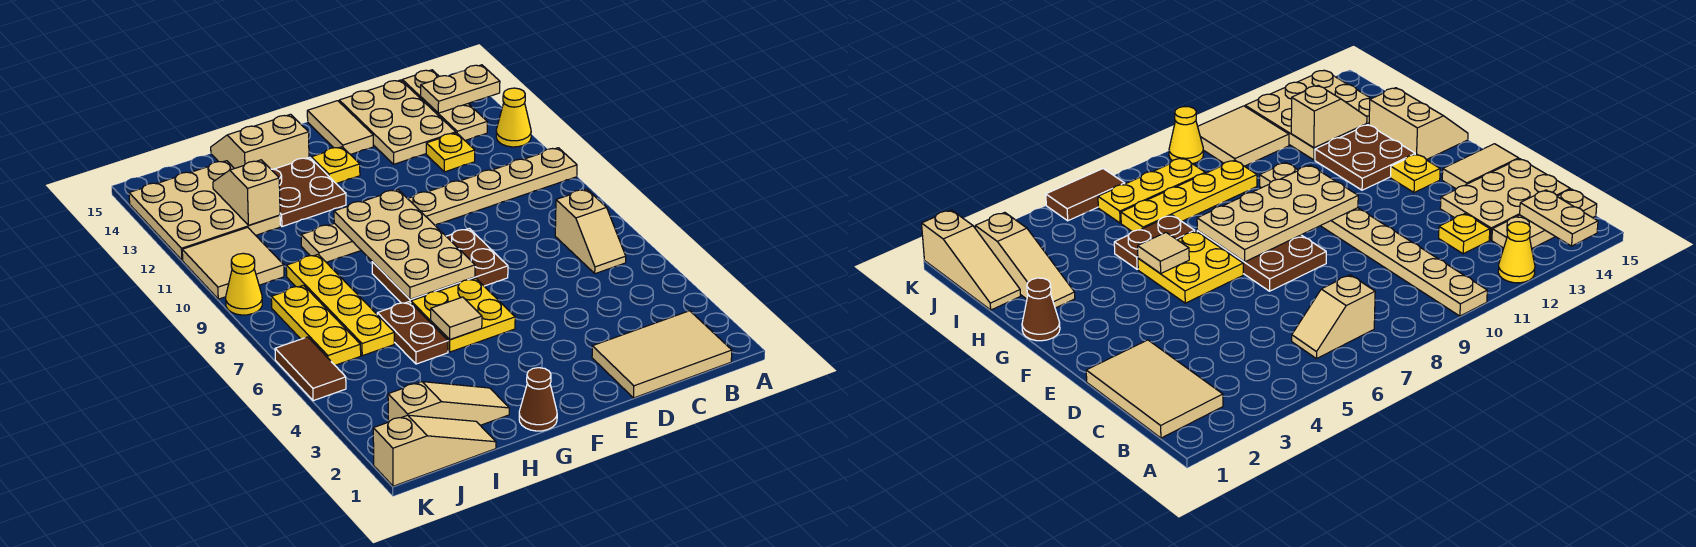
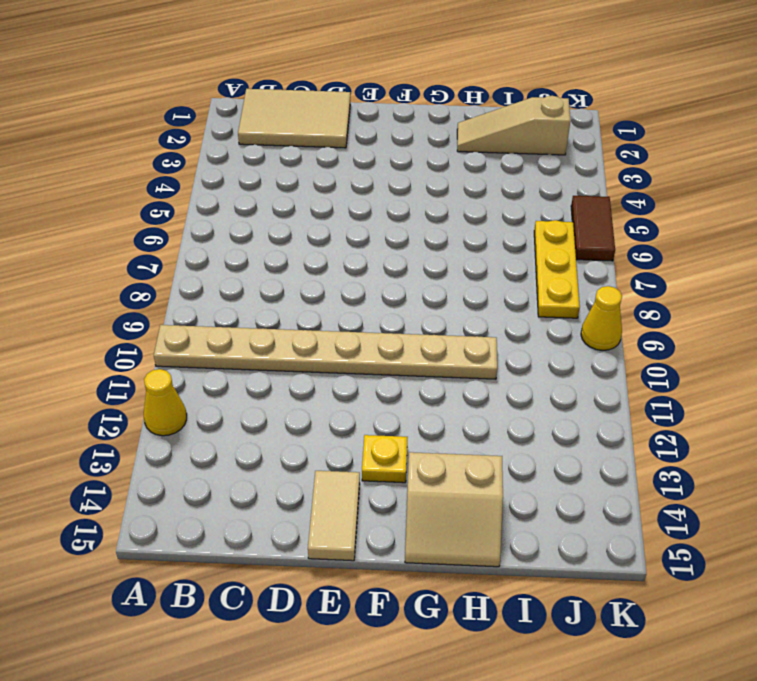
none -> tan slope B6:B7 level 1 top 7
none -> tan plate B13:B15 level 1
none -> yellow plate C12 level 1

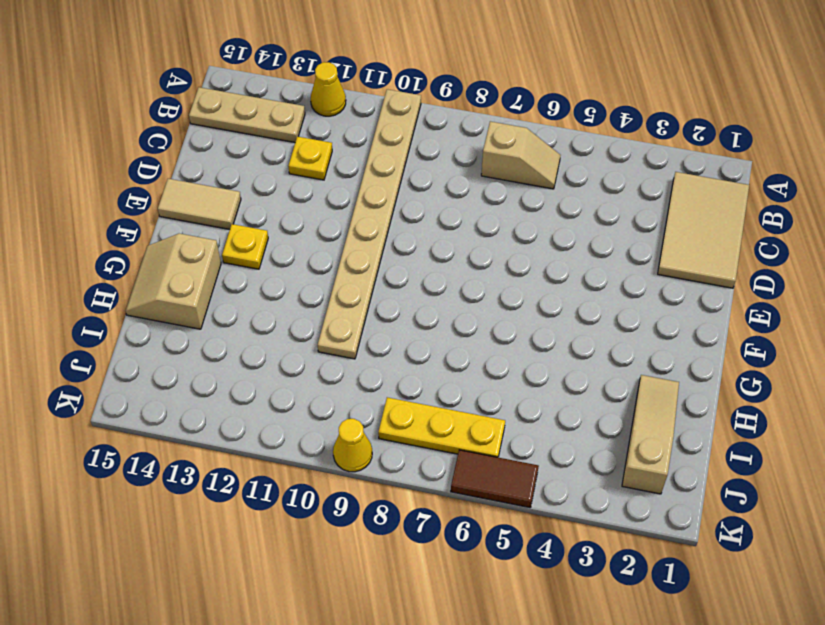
none -> tan plate C13:D15 level 1
none -> brown plate E7:G8 level 1
none -> yellow plate F5:G6 level 1

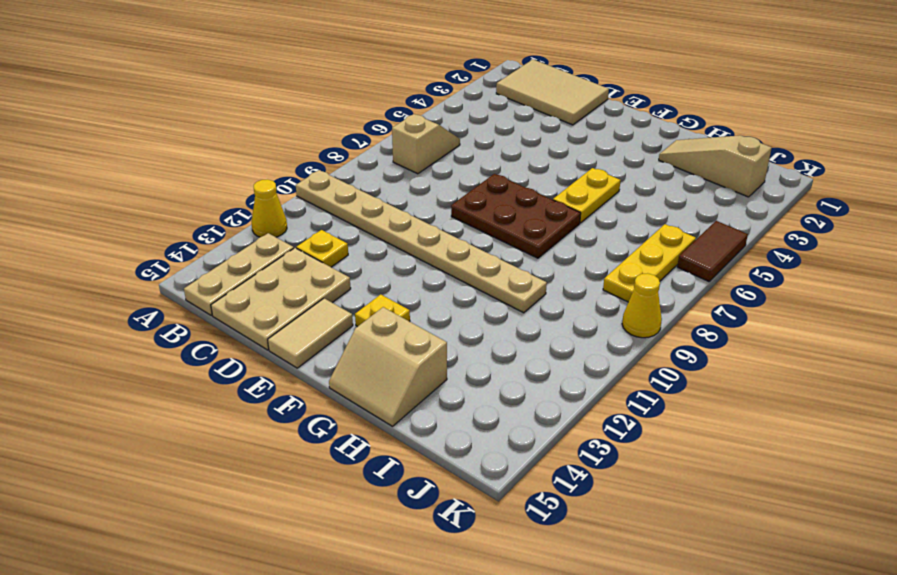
yellow plate G5:G6 level 1 -> yellow plate F5:G6 level 1
none -> brown cone G1 level 1
none -> brown plate G12:H13 level 1
none -> brown plate H5:H6 level 1

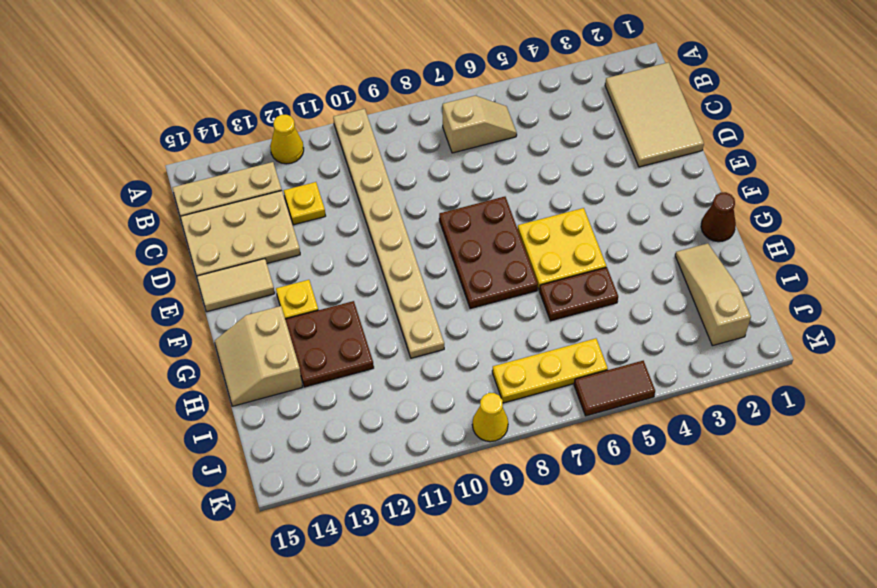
none -> tan slope I1:K1 level 1 top K
none -> yellow plate I6:I9 level 1
none -> tan plate I12:K14 level 1

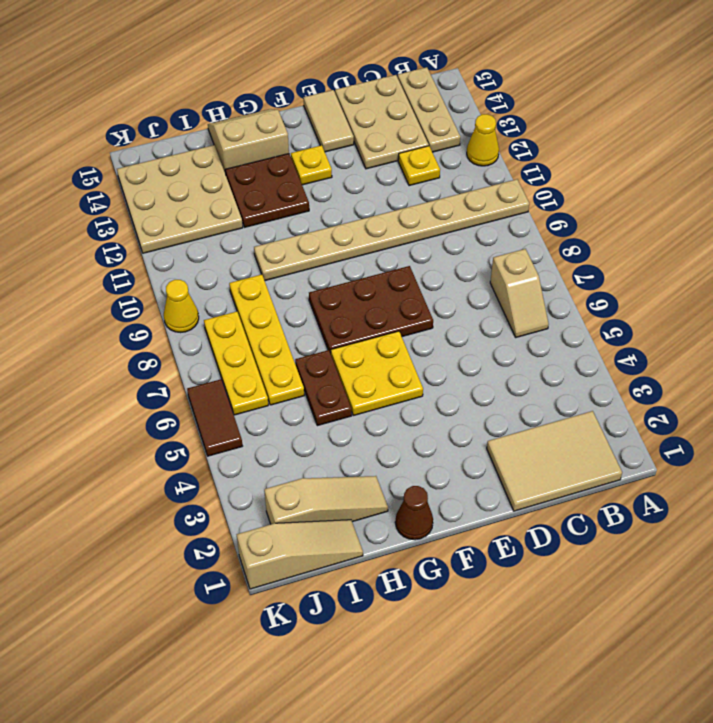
none -> tan tile J10:K11 level 1
none -> tan plate A14:B14 level 2
none -> tan plate F7:G10 level 2

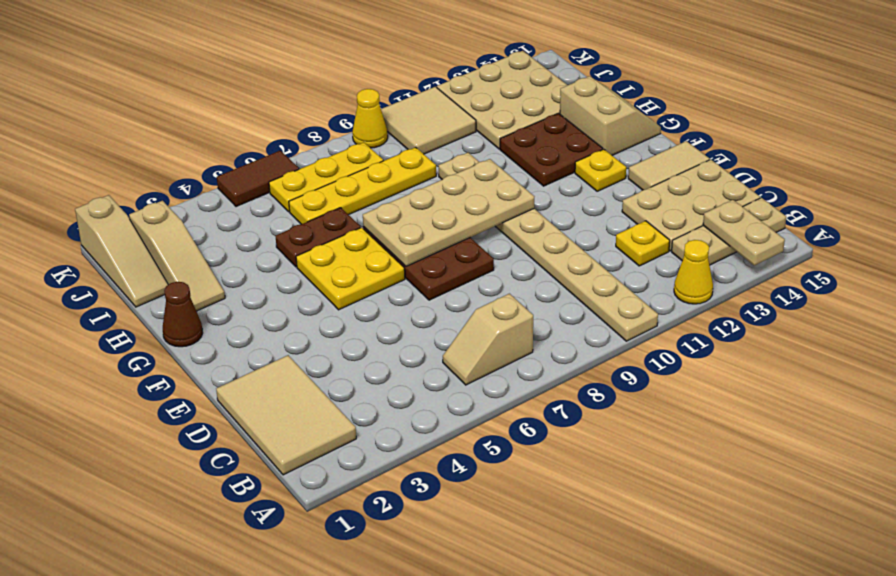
none -> tan tile G5 level 2
none -> tan slope I12:I13 level 2 top 12

